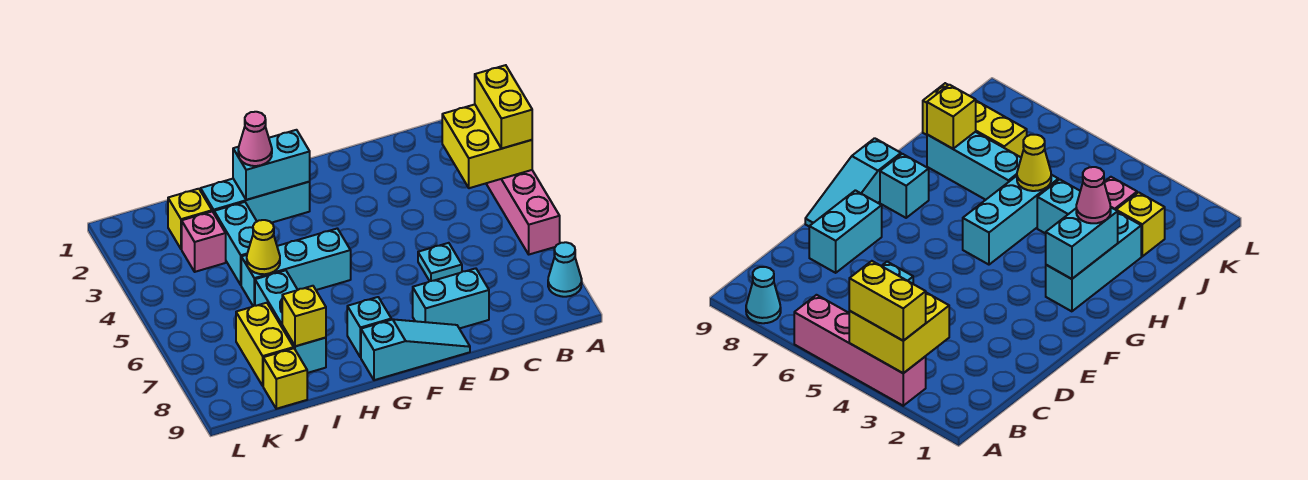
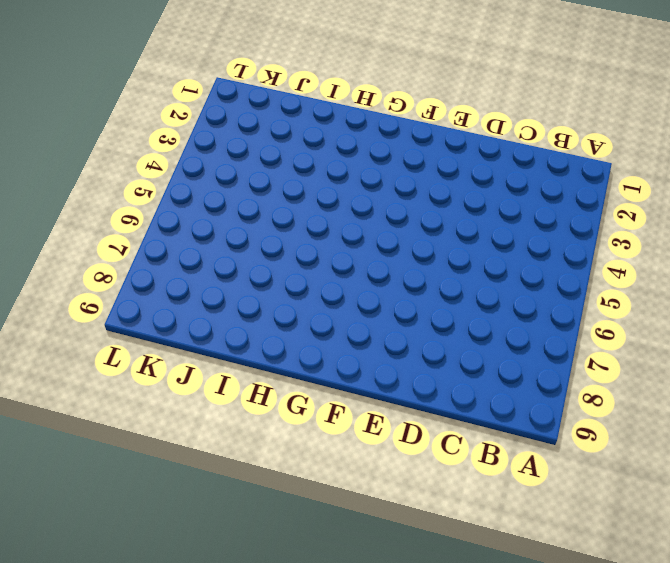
none -> pink brick A3:A6 level 1
none -> cyan cone A8 level 1
none -> cyan plate D6 level 1

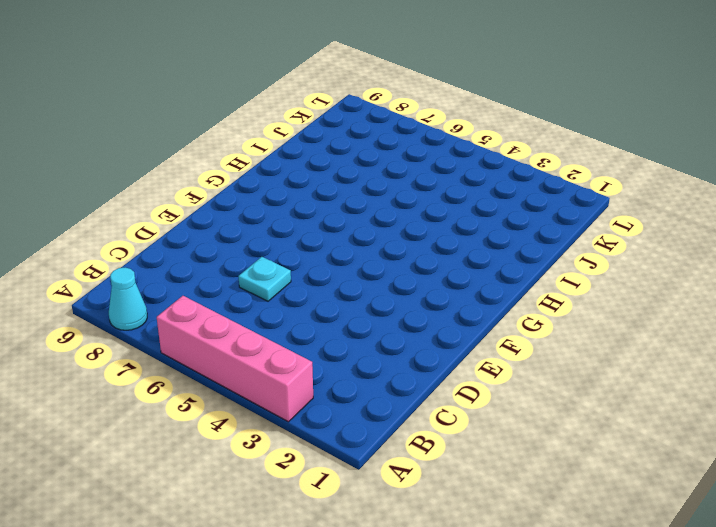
none -> cyan brick D8:E8 level 1
none -> cyan slope E9:G9 level 1 top G
none -> cyan brick G2:I2 level 1

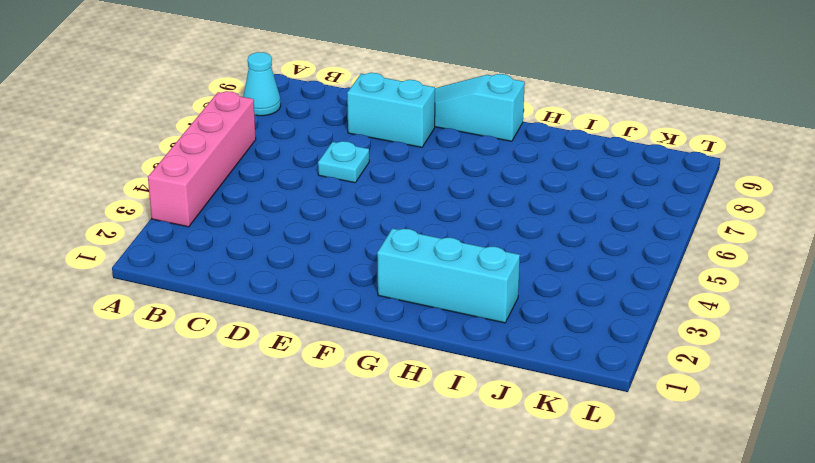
none -> cyan brick G5:I5 level 1
none -> cyan brick G8 level 1
none -> cyan brick I3:I4 level 1

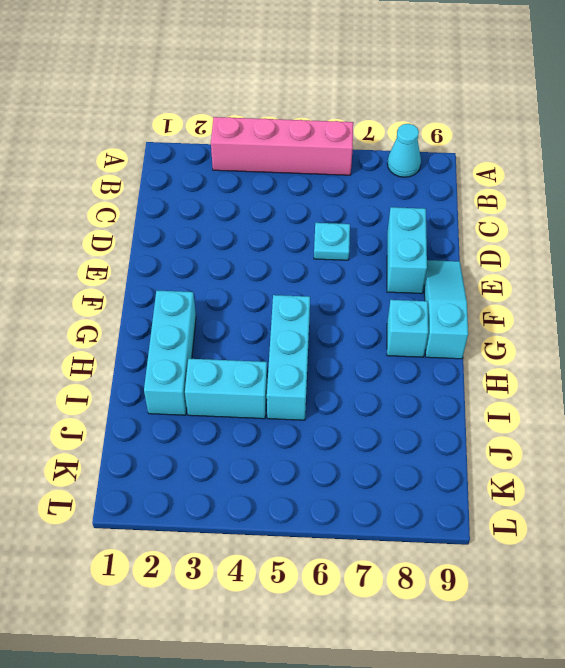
none -> cyan brick I6:I8 level 1
none -> yellow brick J2 level 1
none -> pink brick J3 level 1

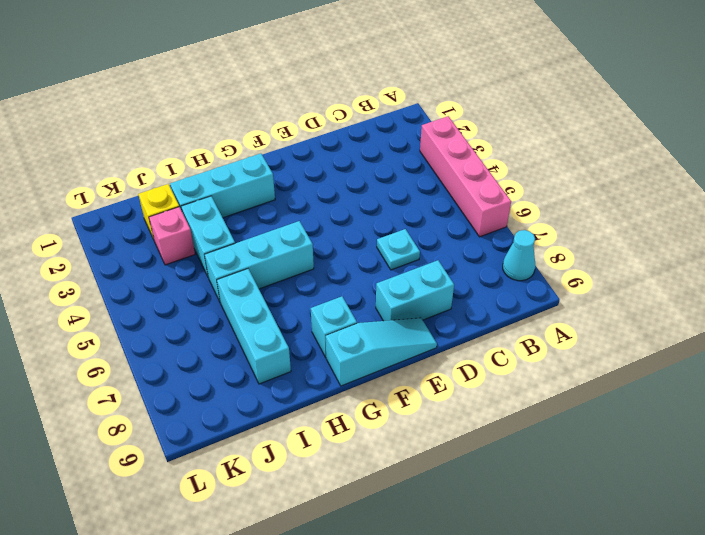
none -> yellow brick J7:J8 level 1
none -> yellow brick J9 level 1
none -> yellow brick A3:B4 level 2

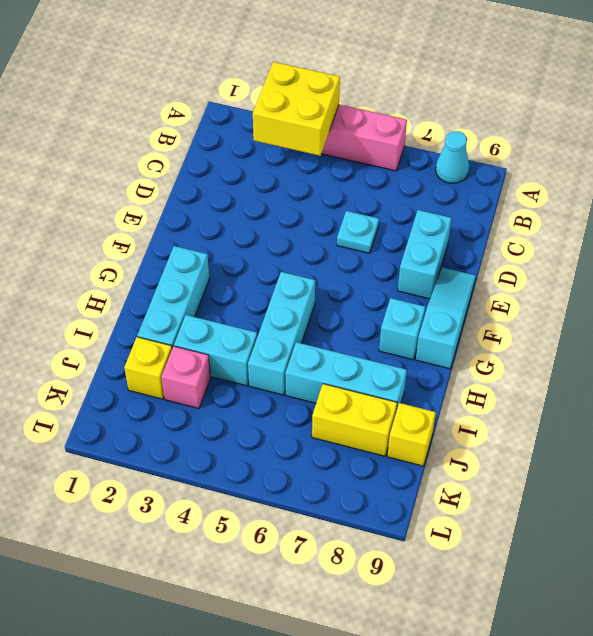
none -> cyan brick G2:H2 level 2
none -> yellow cone I5 level 2
none -> yellow brick I8 level 2

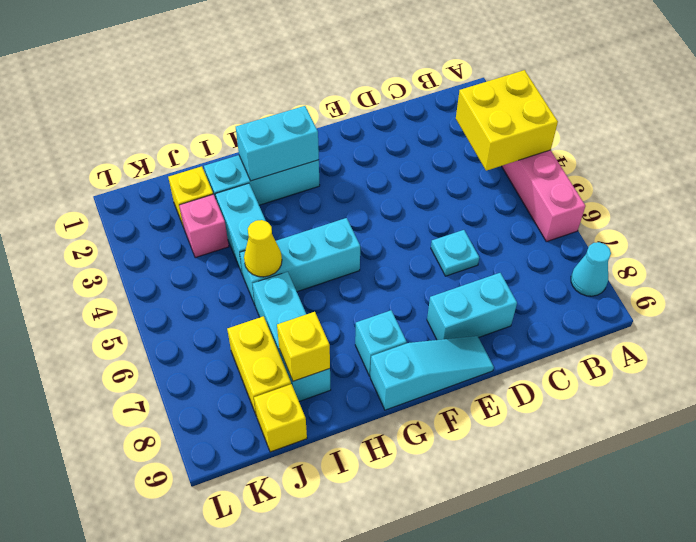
none -> yellow brick A3:A4 level 3
none -> pink cone H2 level 3

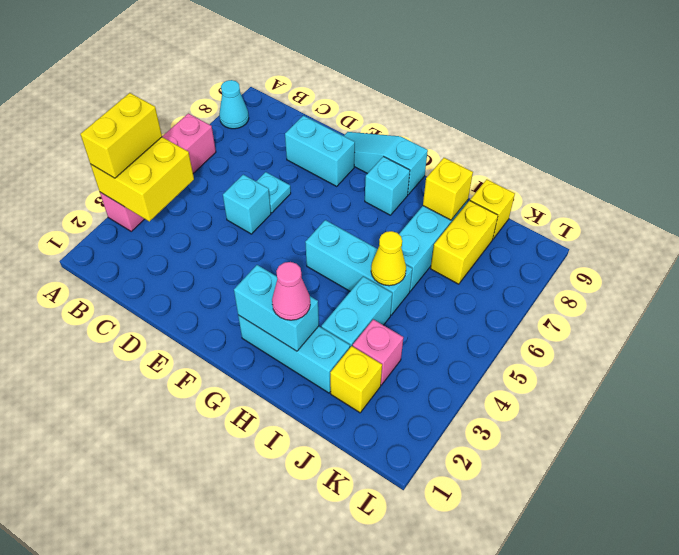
cyan brick D5 level 1 -> none

